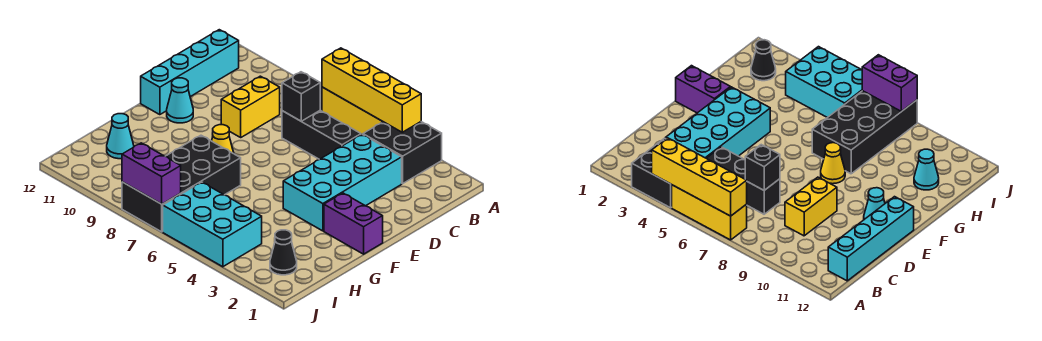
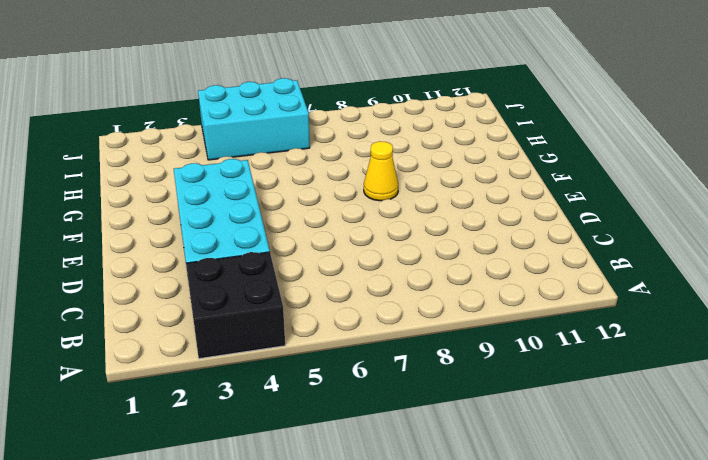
none -> yellow brick A5:A7 level 1
none -> cyan brick B12:E12 level 1
none -> black brick C5:C7 level 1

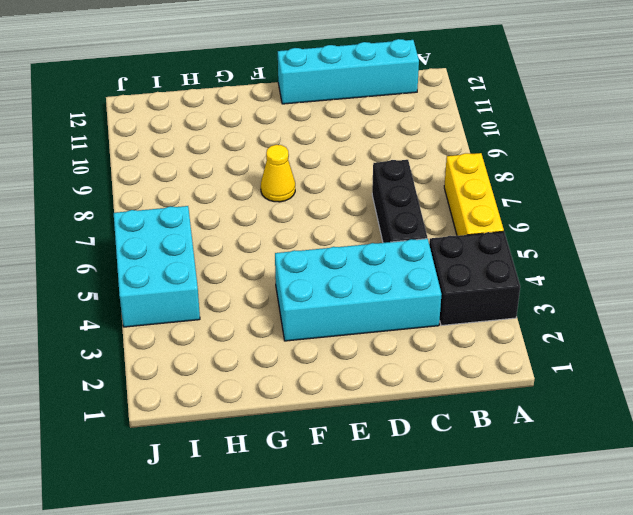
none -> yellow brick C9:D9 level 1
none -> cyan cone E11 level 1
none -> purple brick F1:F2 level 1

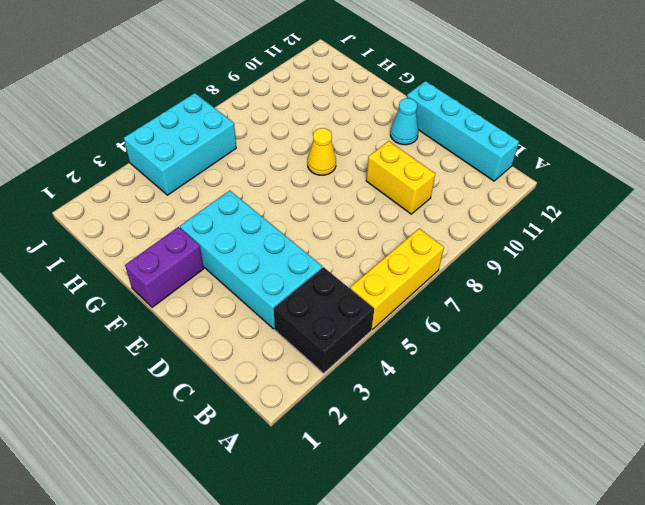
none -> black brick C5:C7 level 1
none -> black brick G7:J8 level 1
none -> cyan cone H11 level 1

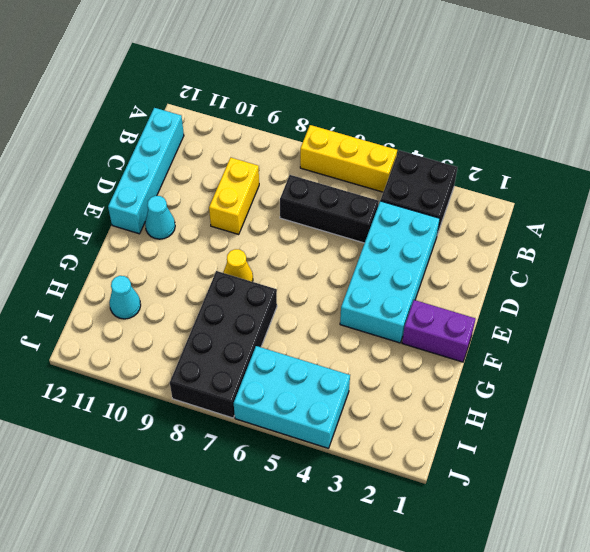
none -> black cone I2 level 1
none -> yellow brick A4:A7 level 2
none -> black brick C7 level 2

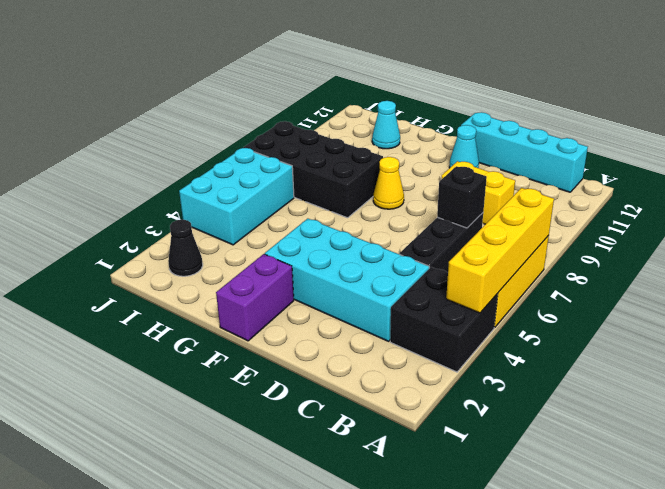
none -> purple brick J7:J8 level 2

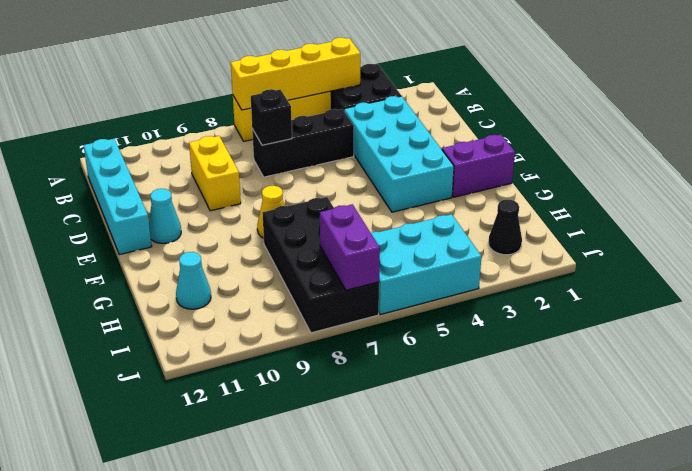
purple brick I7:J7 level 2 -> purple brick J7:J8 level 2

